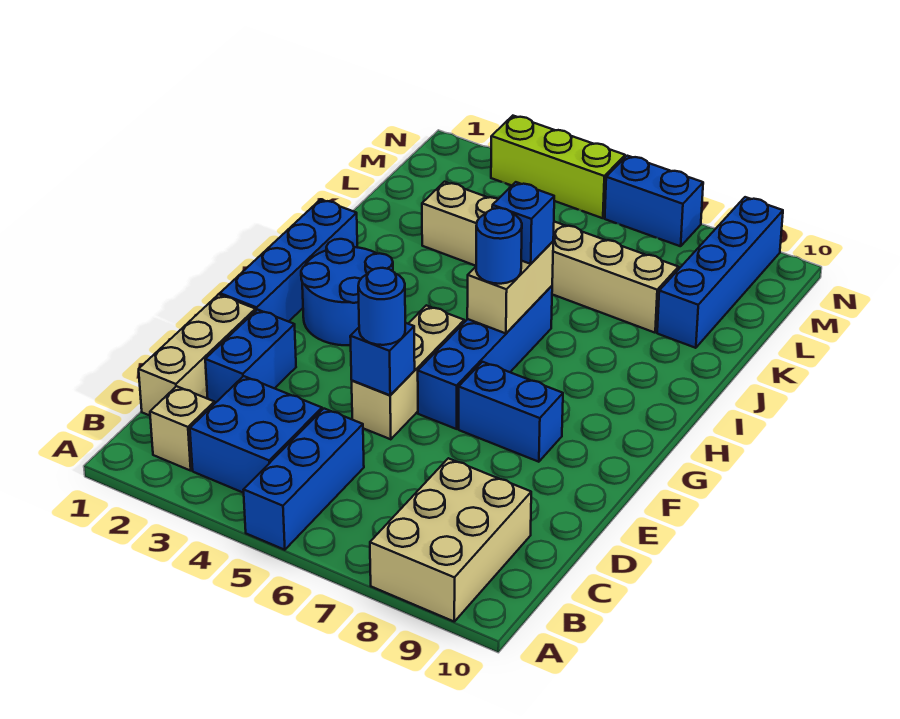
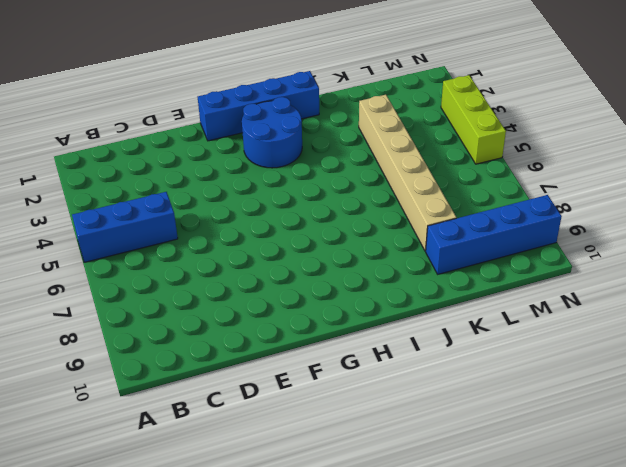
none -> tan brick A8:C9 level 1
none -> tan brick B2 level 1
none -> blue brick B3:C4 level 1

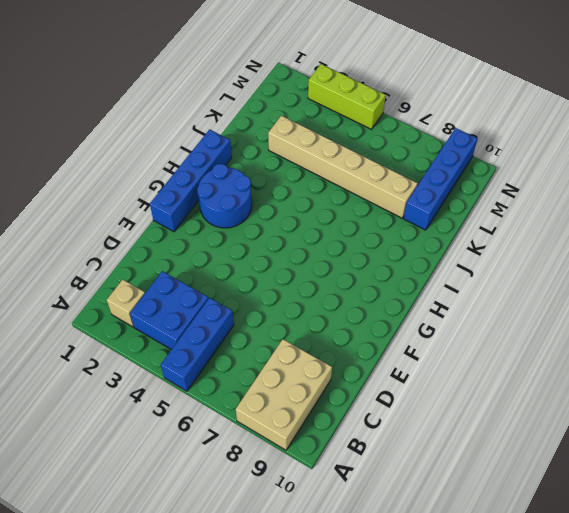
none -> tan brick C1:E1 level 1
none -> blue brick D2:E2 level 1
none -> tan brick E5:G5 level 1

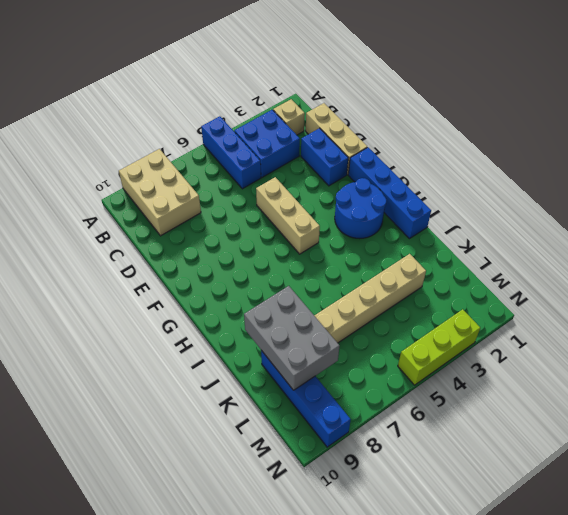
grey brick J8:L9 level 2 -> none
none -> blue brick F6:I6 level 1
none -> blue brick F7:F8 level 1
none -> blue brick N6:N7 level 1

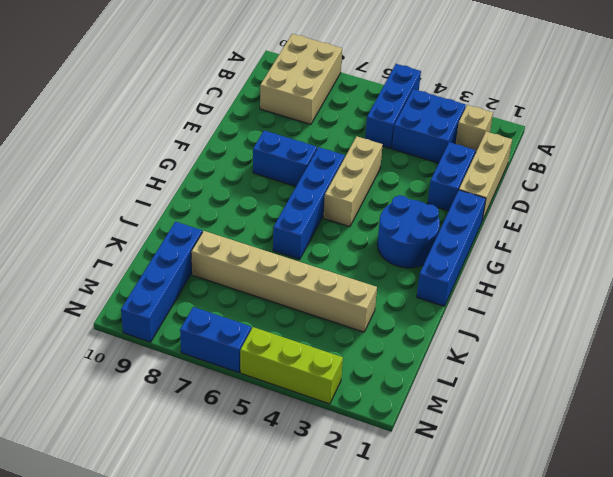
none -> blue brick E5 level 2
none -> tan brick H6:I6 level 2
none -> blue round brick E5 level 3

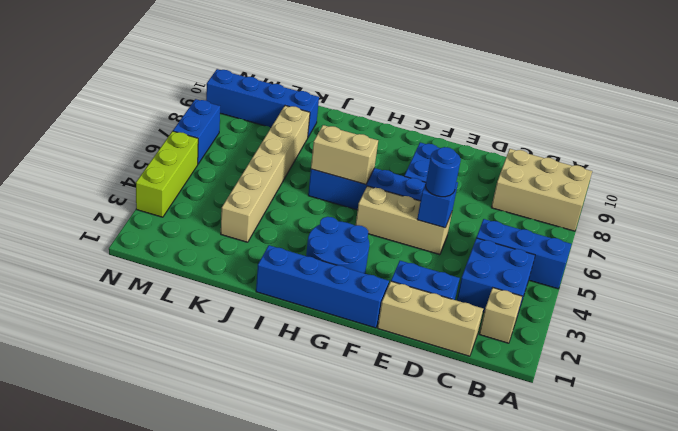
none -> blue round brick H6 level 3
none -> blue brick I6 level 3

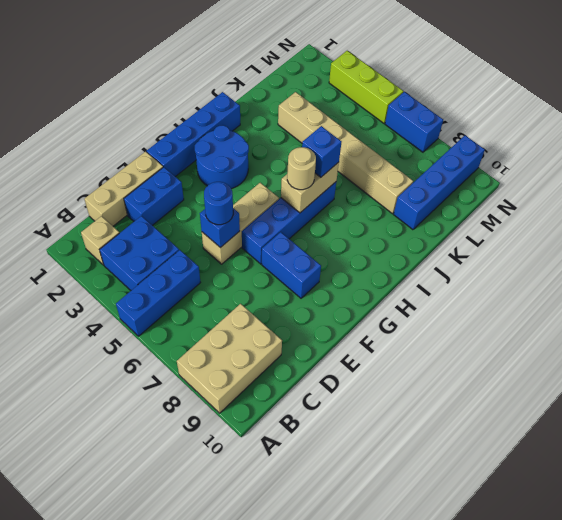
tan round brick H6 level 3 -> blue round brick H6 level 3

